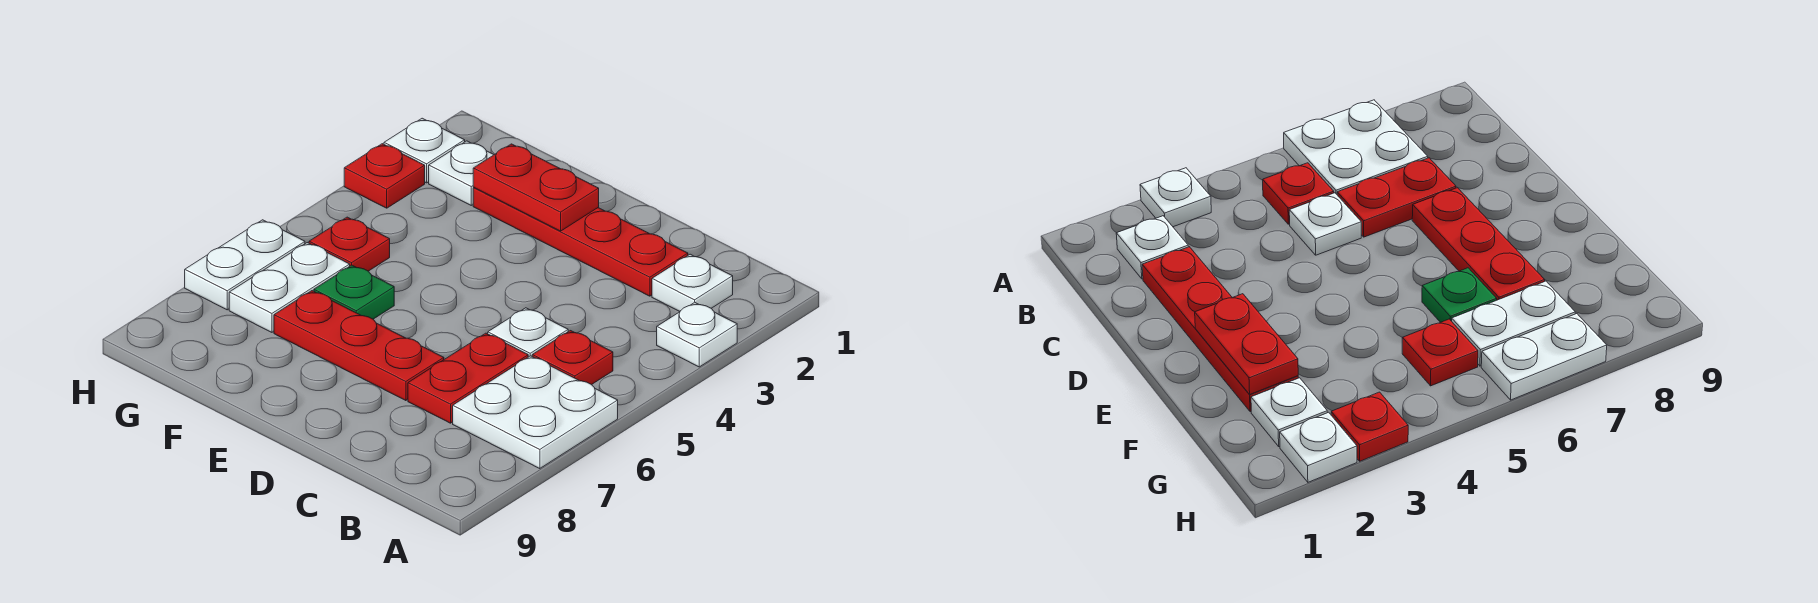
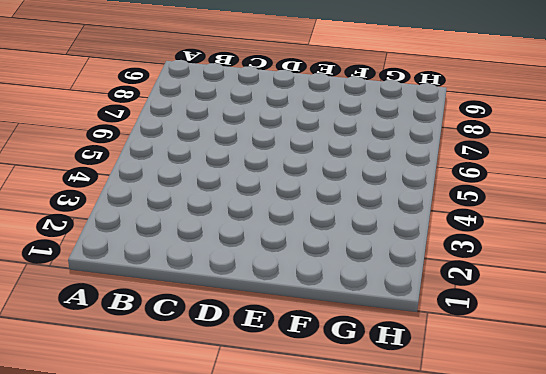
none -> white plate A3 level 1
none -> white plate A6:B7 level 1
none -> white plate B2 level 1

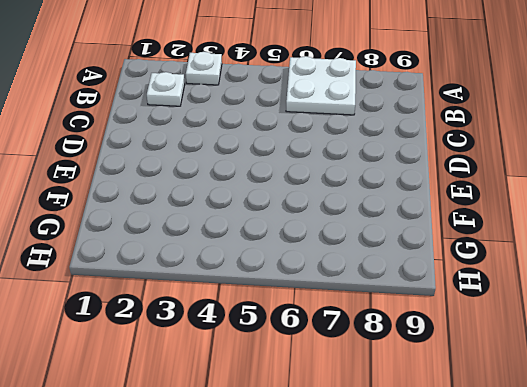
none -> red plate B5 level 1
none -> red plate C2:F2 level 1
none -> white plate C5 level 1

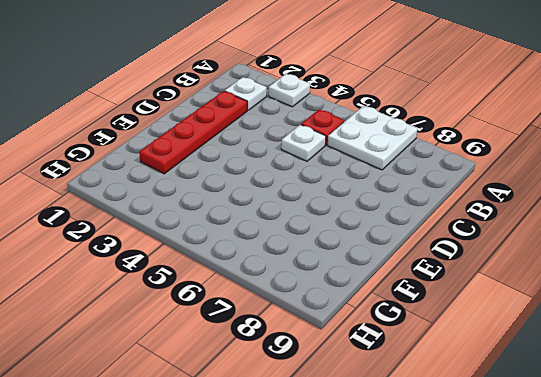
none -> red plate C6:C7 level 1
none -> red plate D7:F7 level 1
none -> green plate F6 level 1

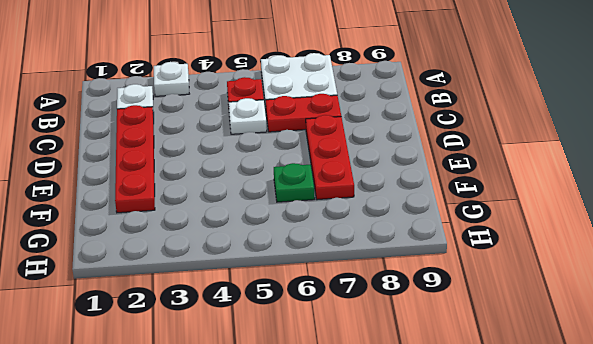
none -> white plate G2 level 1
none -> red plate G5 level 1
none -> white plate G6:G7 level 1

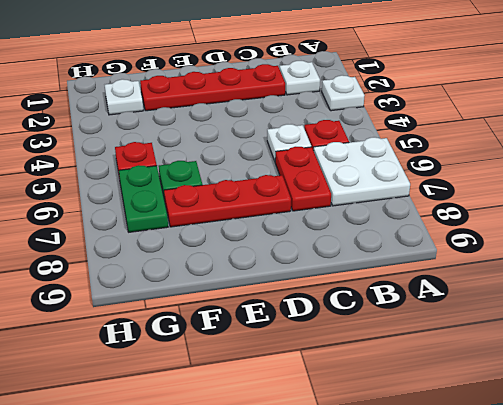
green plate G6:G7 level 1 -> white plate G6:G7 level 1
none -> white plate H2 level 1
none -> red plate H3 level 1
none -> white plate H6:H7 level 1

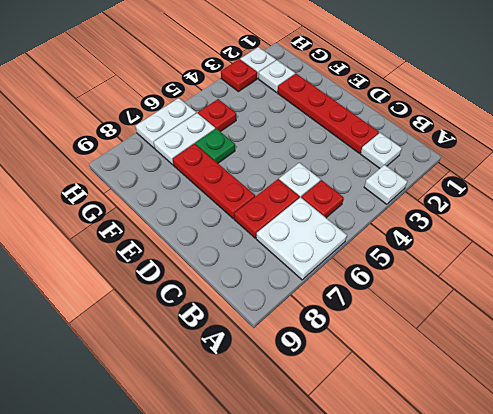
none -> red plate E2:F2 level 2

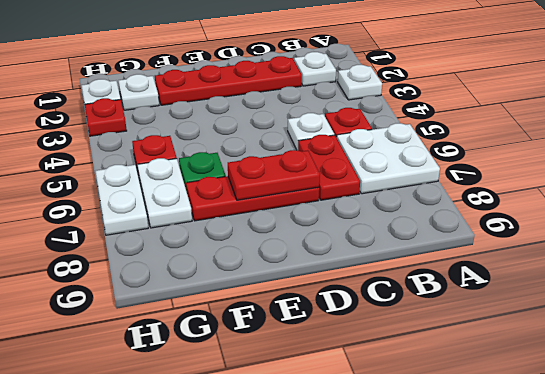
red plate D7:E7 level 2 -> red plate E2:F2 level 2

